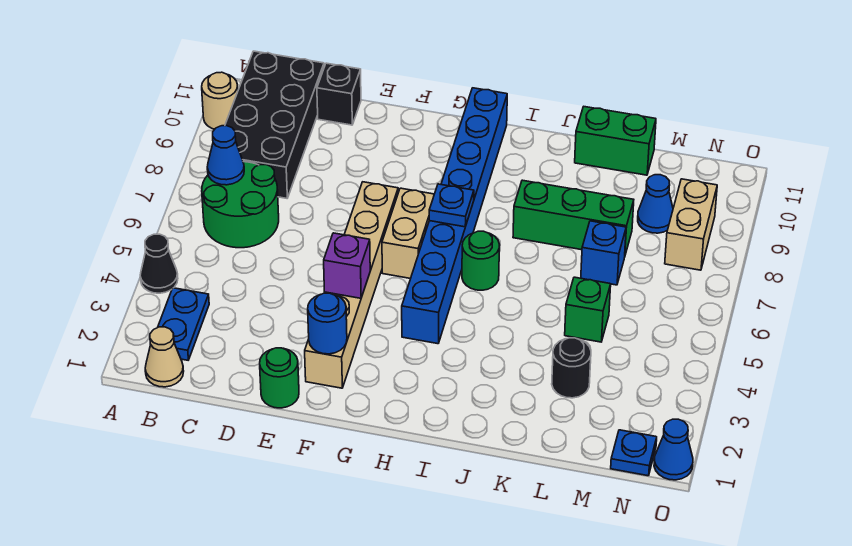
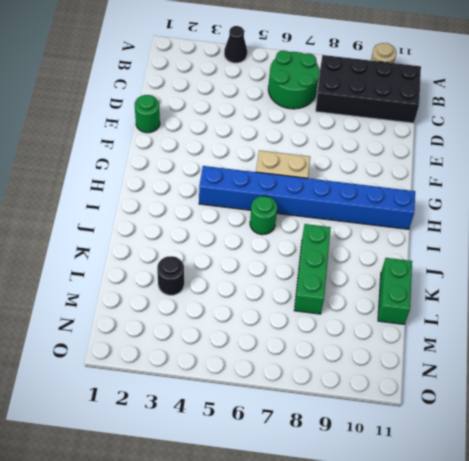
none -> tan cone B1 level 1
none -> blue plate B2:B3 level 1
none -> black brick D11 level 1

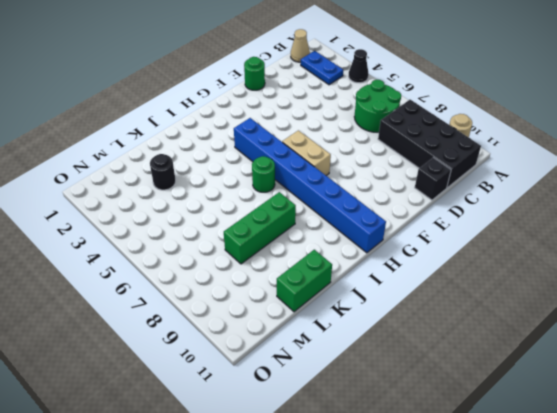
none -> tan brick F2:F7 level 1
none -> green brick L5 level 1
none -> blue brick L7 level 1

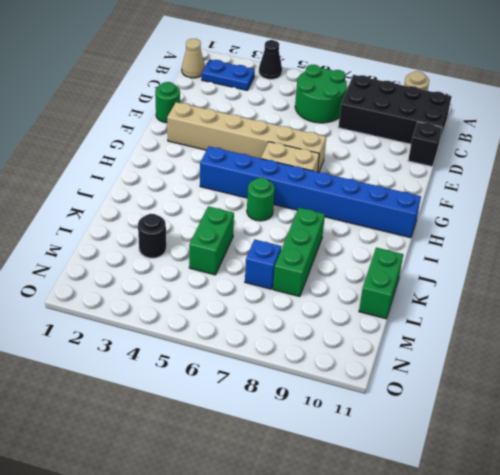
green brick K5:L5 level 1 -> green brick L5 level 1
none -> blue cone M9 level 1
none -> blue plate N1 level 1
none -> tan brick N8:N9 level 1

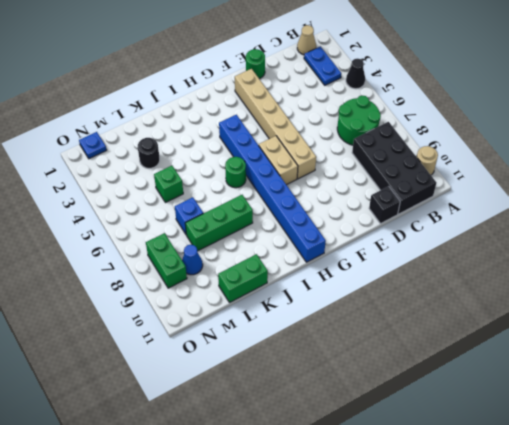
green brick N8:N9 level 1 -> tan brick N8:N9 level 1
none -> blue cone O1 level 1
none -> blue cone B7 level 2
none -> blue round brick F2 level 2

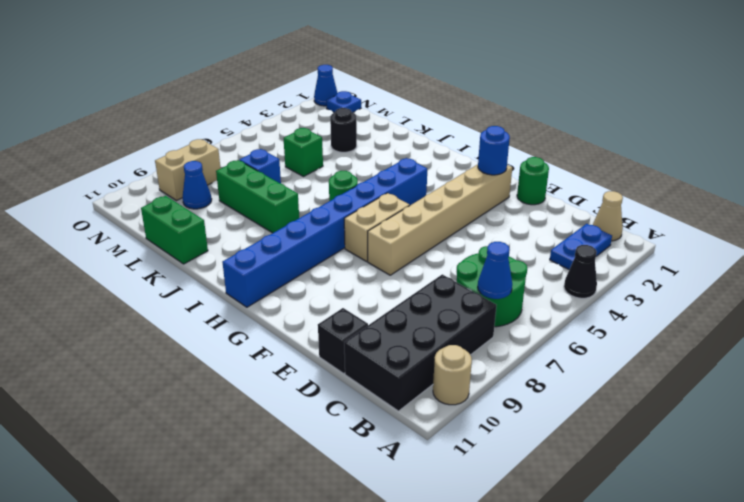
none -> purple brick F4 level 2
none -> blue plate H7 level 2

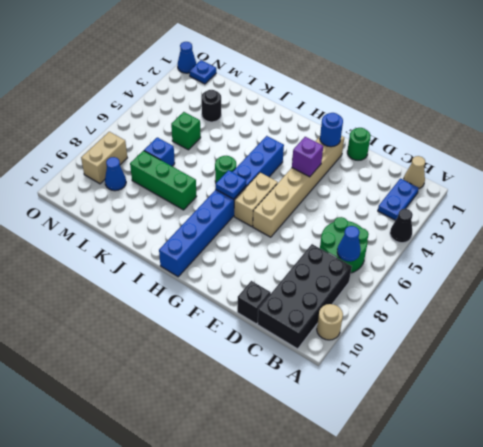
none -> green brick K11:L11 level 1

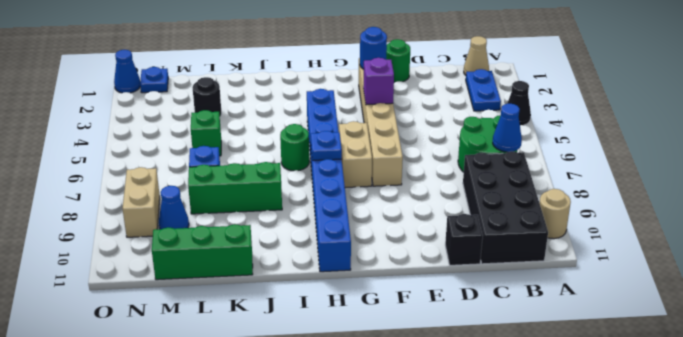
green brick K11:M11 level 1 -> green brick K11:L11 level 1

